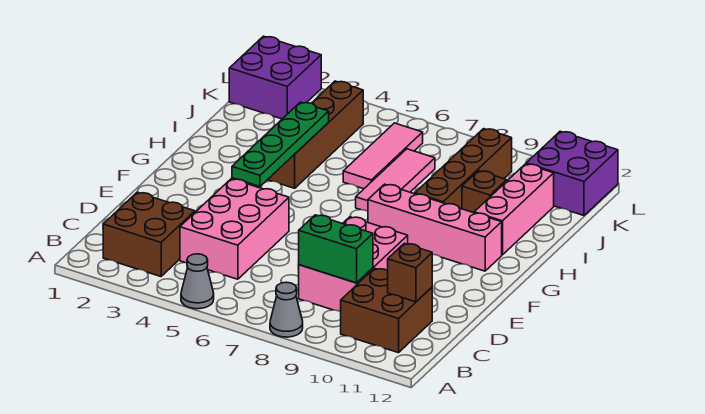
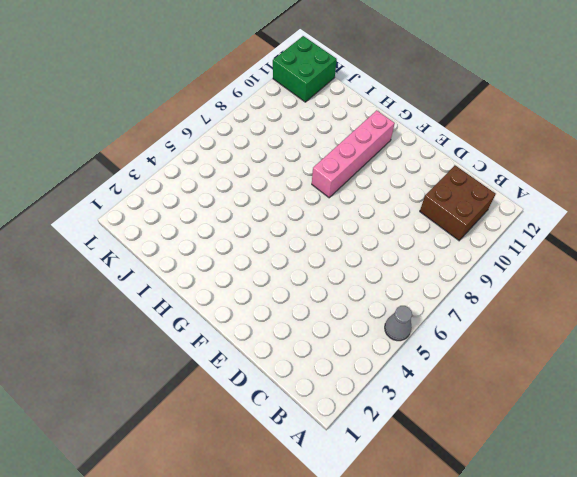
green brick K11:L12 level 1 -> purple brick K11:L12 level 1
none -> grey cone A8 level 1
none -> brown brick B2:C3 level 1
none -> pink brick C4:E5 level 1

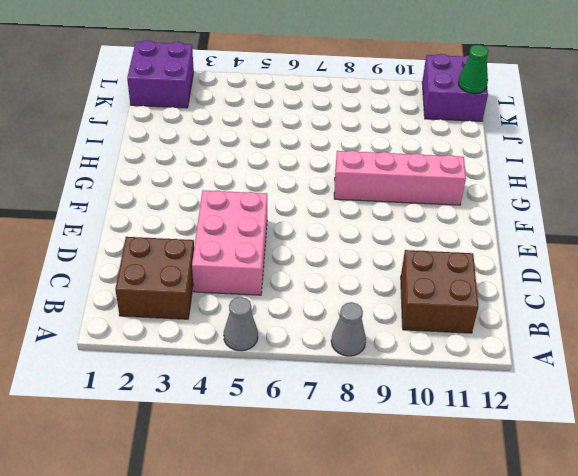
green cone K12 level 2 -> none
none -> pink brick C8:E9 level 1
none -> brown brick H4:K4 level 1
none -> pink tile H7:J7 level 1

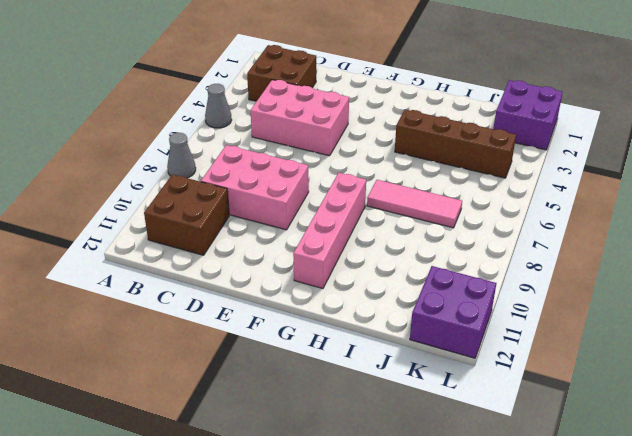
none -> brown brick H9:K9 level 1
none -> pink brick H11:J11 level 1
none -> pink tile I6:K6 level 1

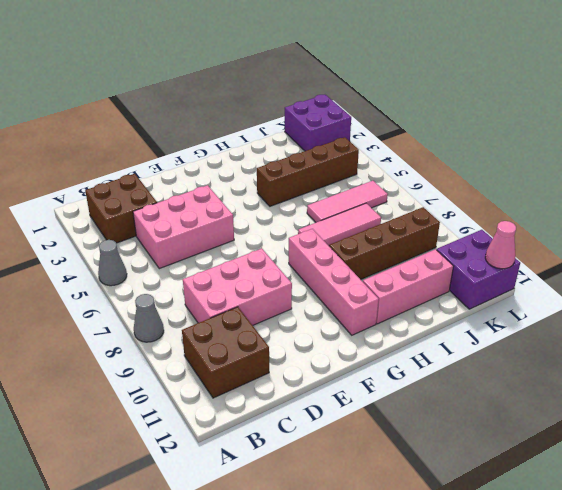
pink cone L12 level 2 -> none
none -> brown brick I10 level 1
none -> green brick C8:C9 level 2
none -> brown brick C11 level 2

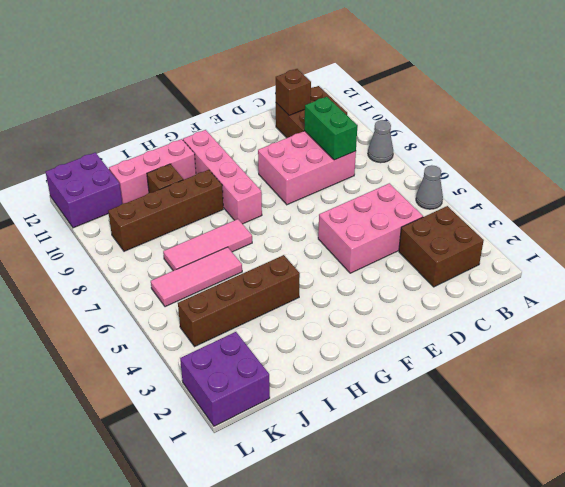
none -> green plate F4:I4 level 2

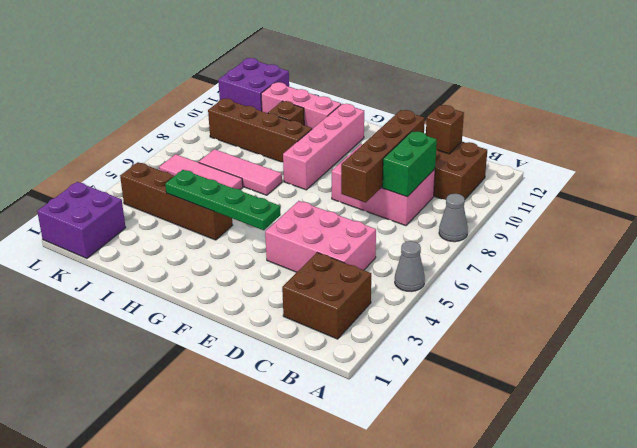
brown brick D7:D10 level 2 -> none

